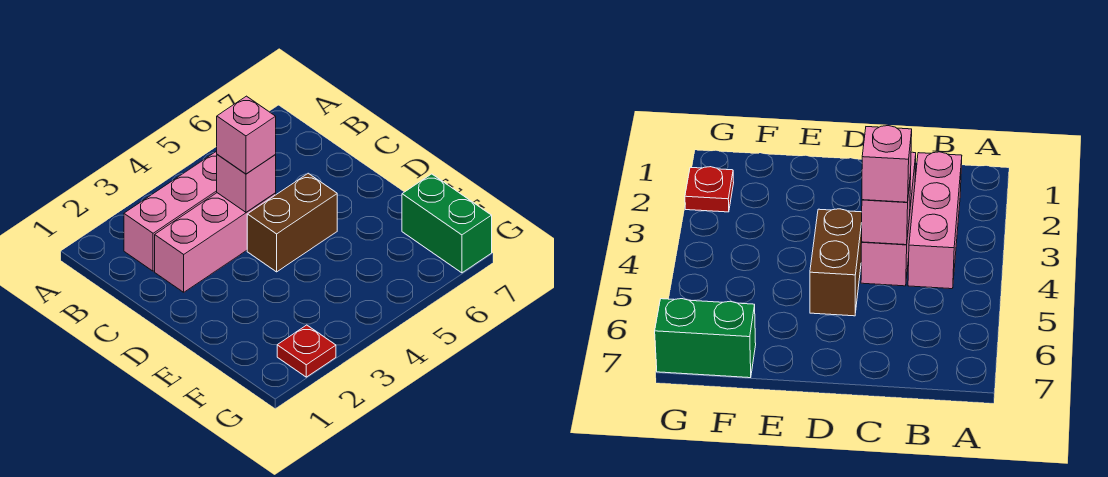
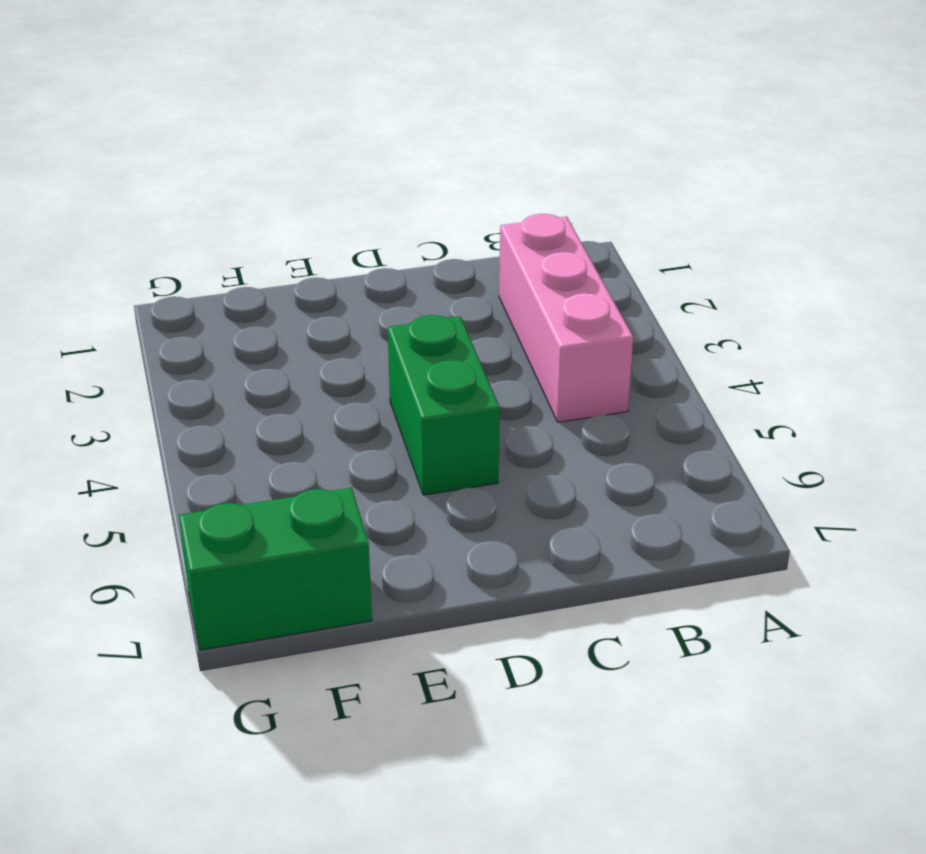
green brick D4:D5 level 1 -> brown brick D4:D5 level 1
none -> pink brick C2:C4 level 1
none -> red plate G2 level 1

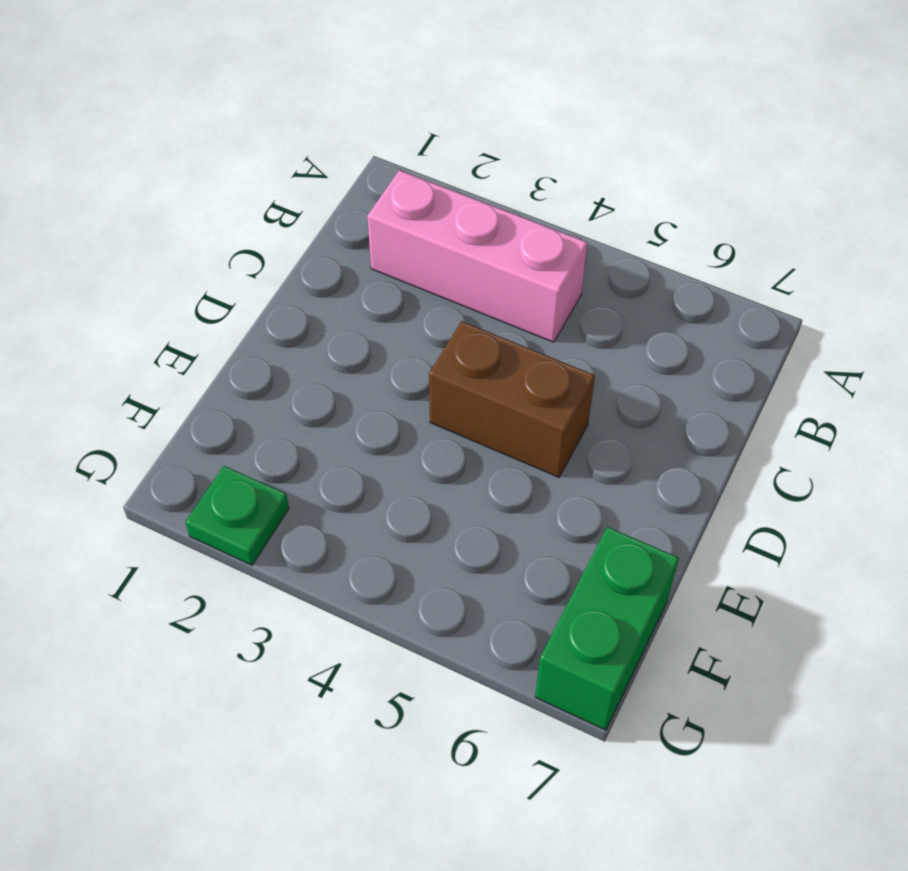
green plate G2 level 1 -> red plate G2 level 1
none -> pink brick C2:C4 level 1
none -> pink brick C4 level 2

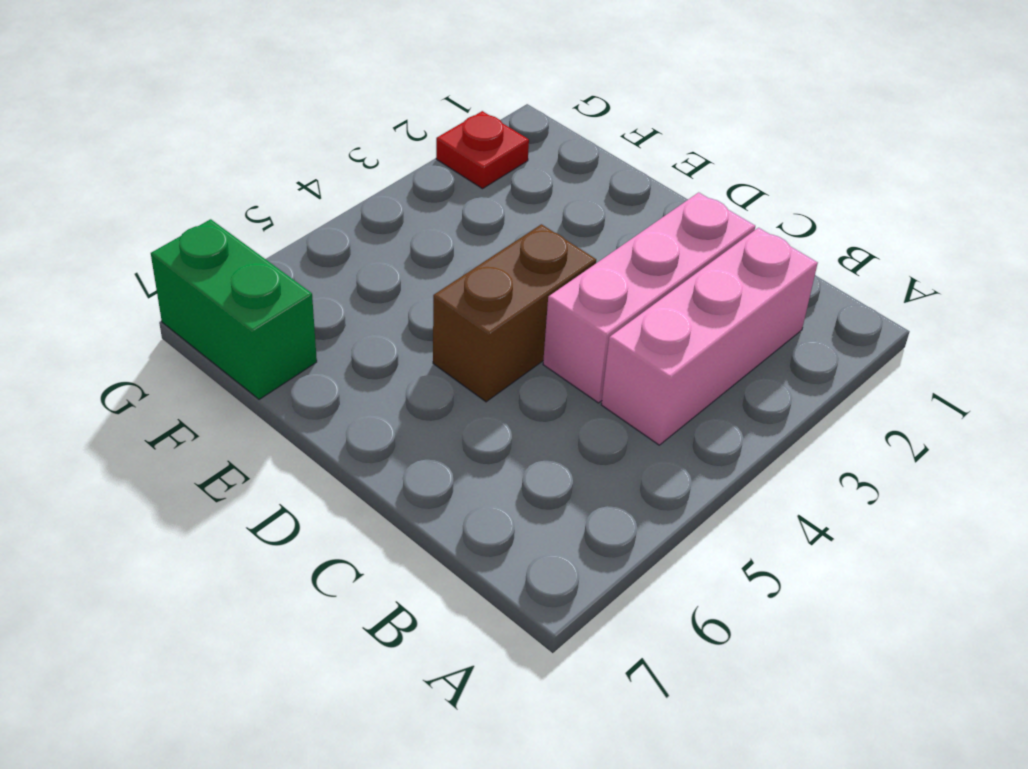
none -> pink brick C4 level 2
none -> pink brick C4 level 3

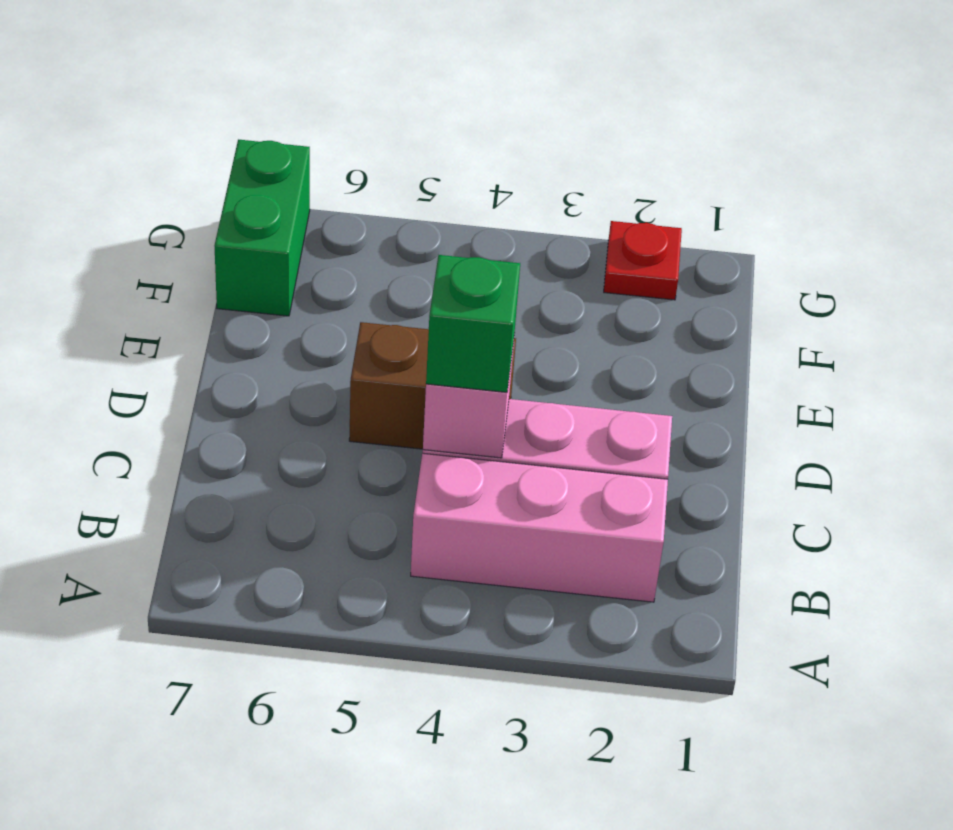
green brick C4 level 3 -> pink brick C4 level 3

